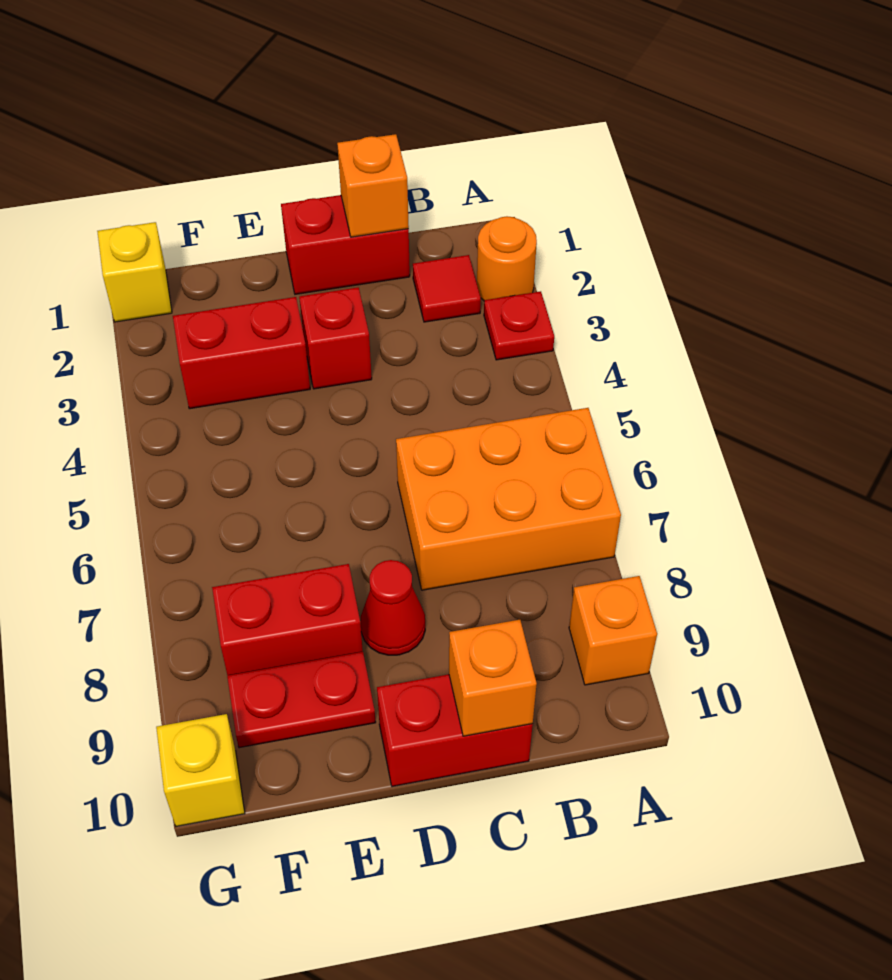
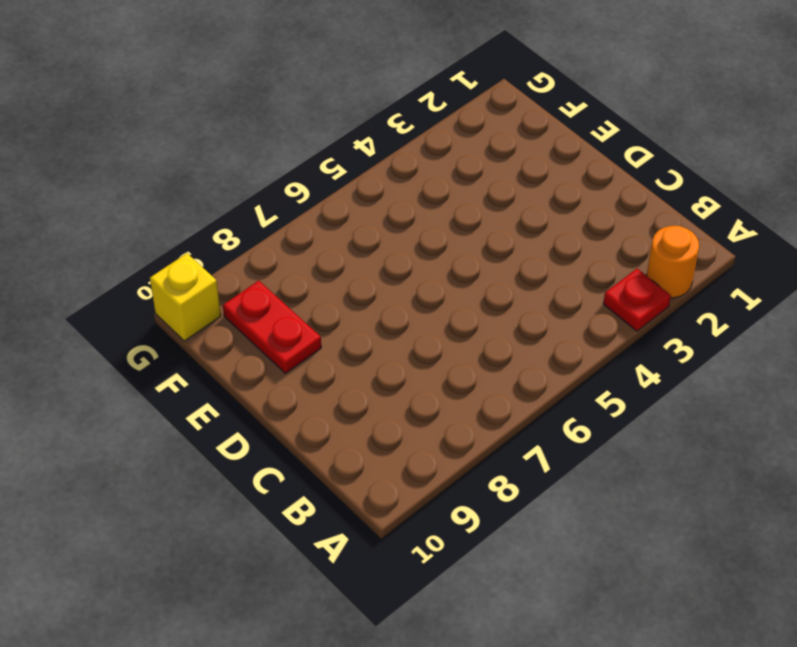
none -> orange brick A6:C7 level 1
none -> orange brick A9 level 1
none -> red tile B2 level 1

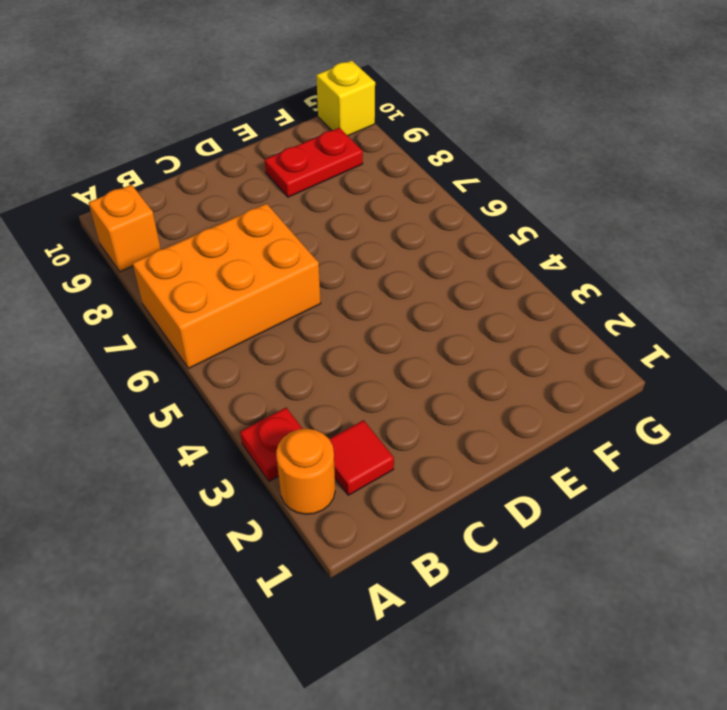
none -> red brick C1:D1 level 1
none -> red brick C10:D10 level 1
none -> red brick D3 level 1

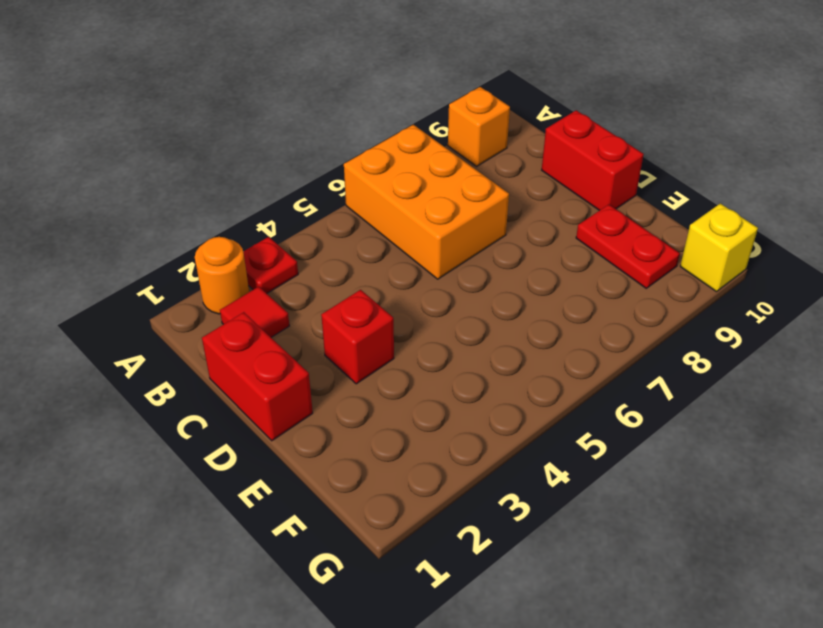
none -> red cone D8 level 1
none -> red brick E3:F3 level 1
none -> red brick E8:F8 level 1

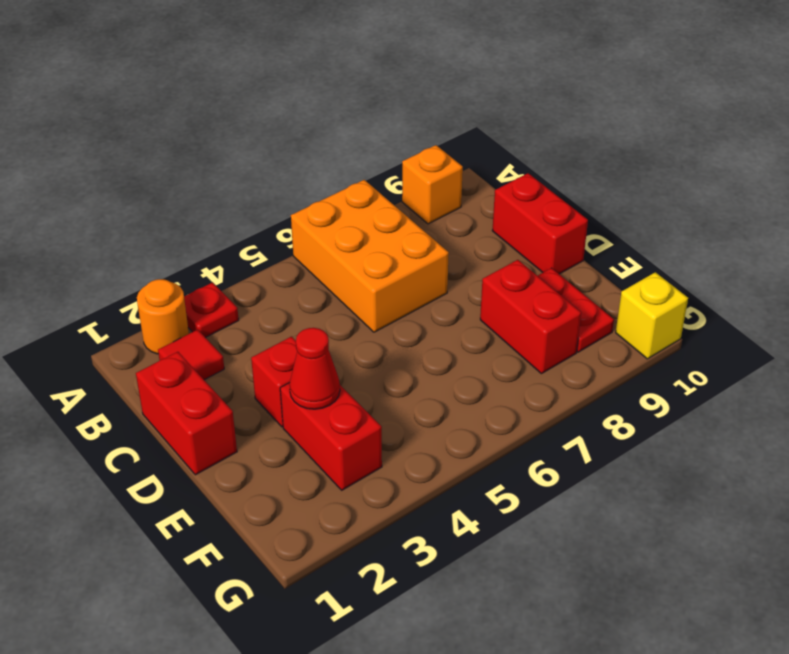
red cone E3 level 2 -> red cone D8 level 1
none -> yellow brick G1 level 1
none -> orange brick C1 level 2
none -> orange brick C10 level 2

